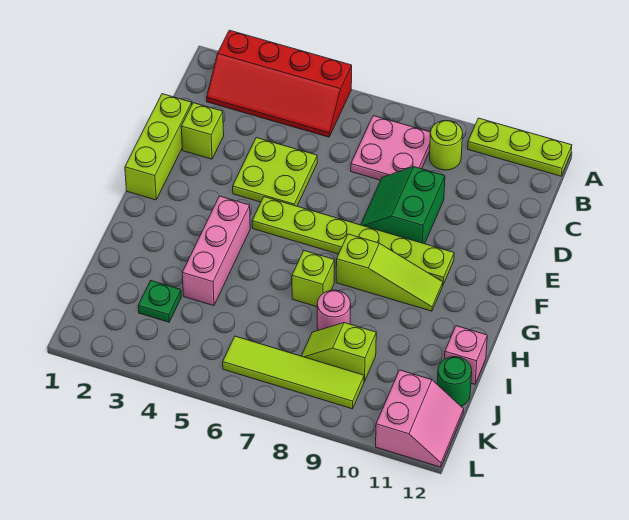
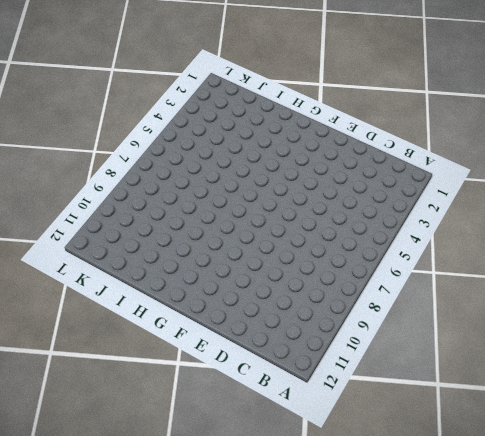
none -> red slope A2:B5 level 1 top A
none -> lime plate A10:A12 level 1
none -> pink plate B7:C8 level 1

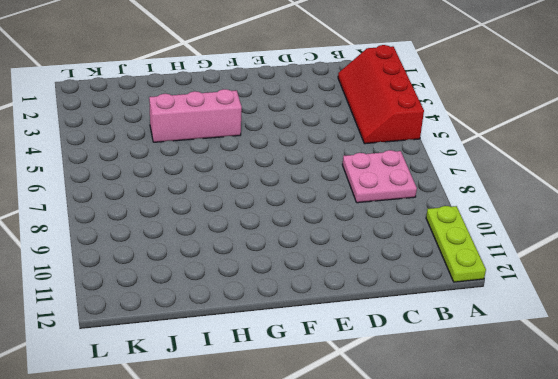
none -> lime round brick B9 level 1
none -> lime brick D1:F1 level 1
none -> lime brick D2 level 1

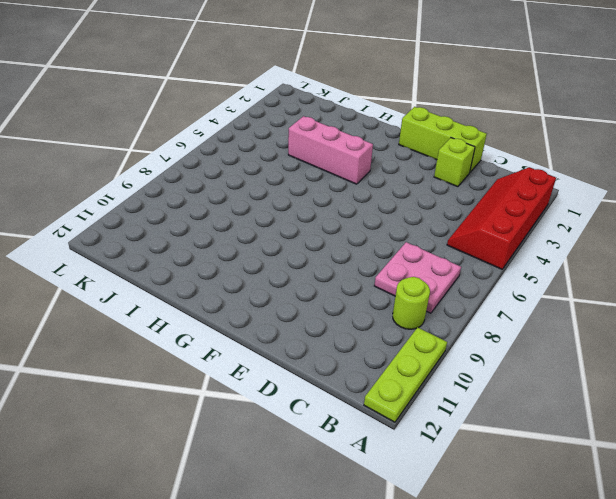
none -> lime plate D4:E5 level 1
none -> green slope D8:E9 level 1 top 9
none -> lime plate F5:F10 level 1

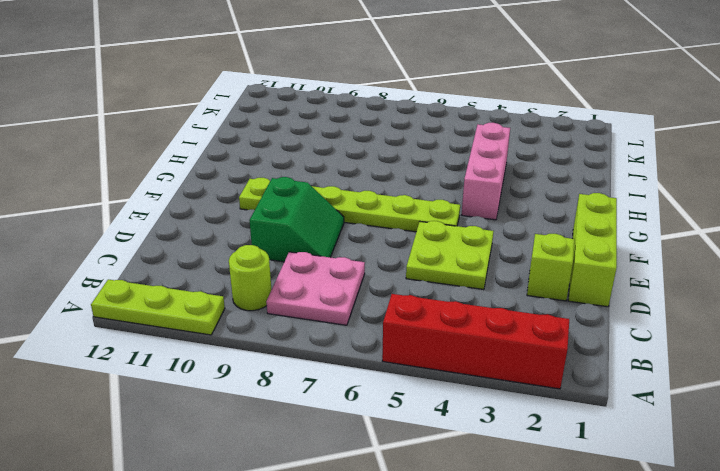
none -> lime slope G8:G10 level 1 top 8
none -> lime brick H7 level 1
none -> pink round brick I8 level 1

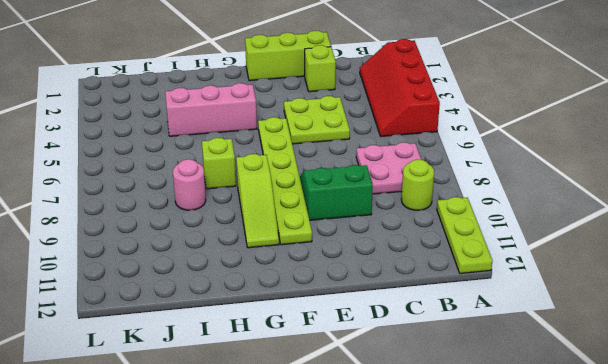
none -> pink brick I12 level 1
none -> green plate J3 level 1
none -> lime slope J8:J9 level 1 top 9

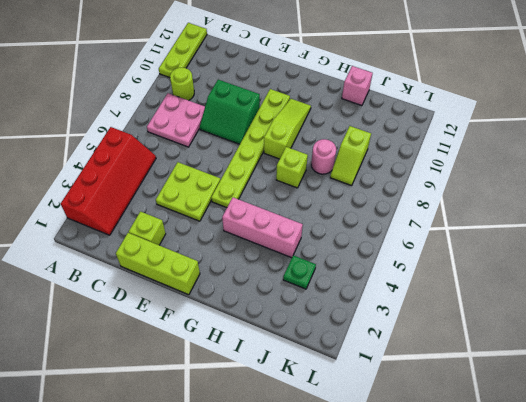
none -> green round brick J12 level 1
none -> lime tile K6:K9 level 1
none -> pink slope K11:L12 level 1 top 11

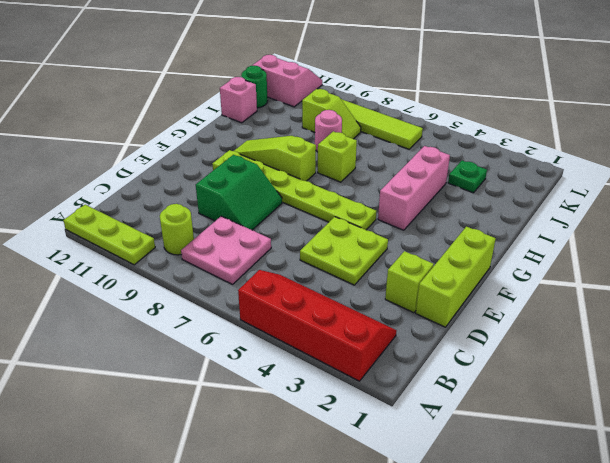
pink slope K11:L12 level 1 top K -> pink slope K11:L12 level 1 top 11

